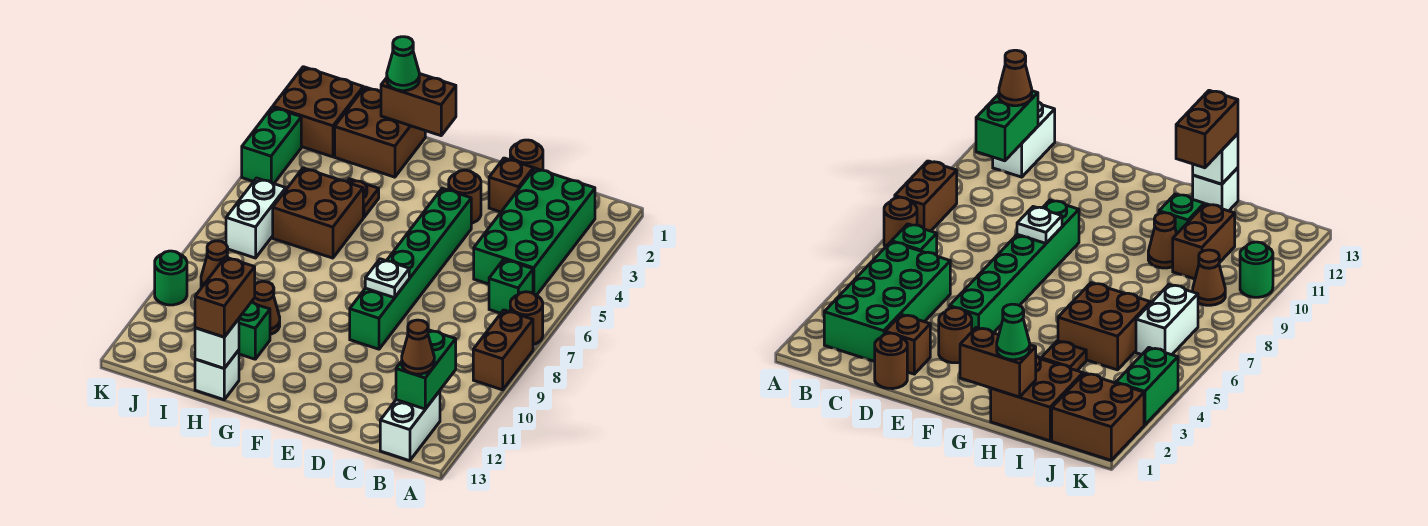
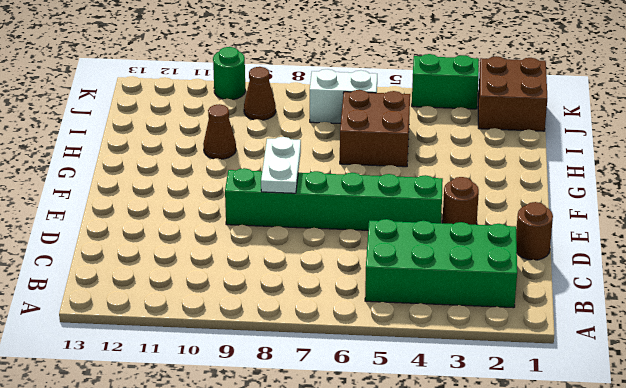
white plate E8:F8 level 2 -> white plate E8 level 2
none -> brown round brick A7 level 1
none -> brown brick A8:A9 level 1
none -> green brick B6 level 1

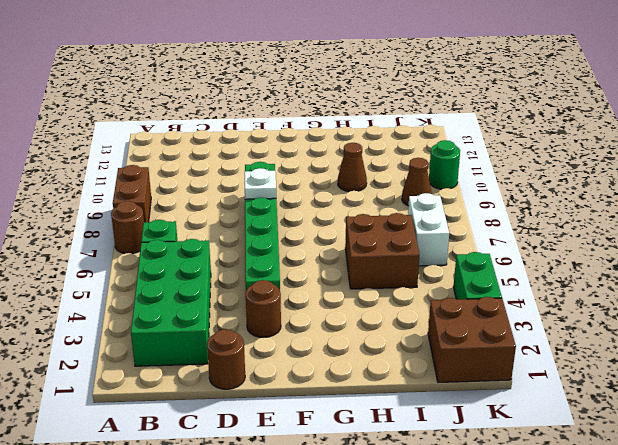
none -> white brick B12:B13 level 1
none -> brown brick D2 level 1
none -> brown brick H1:I2 level 1

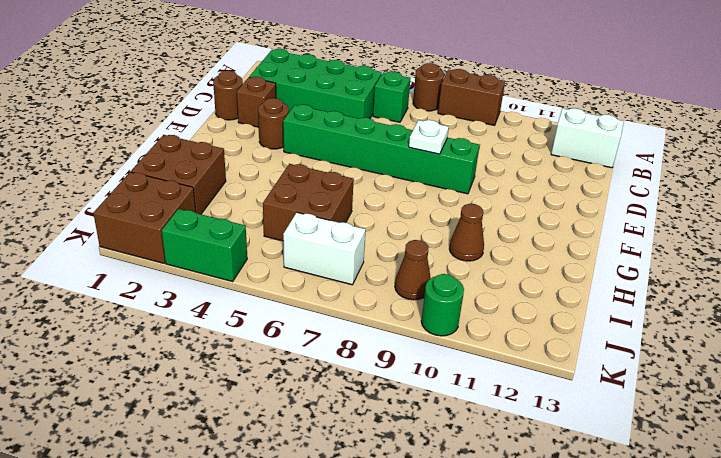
none -> brown plate H4 level 1
none -> green brick H11 level 1
none -> white brick H13 level 1

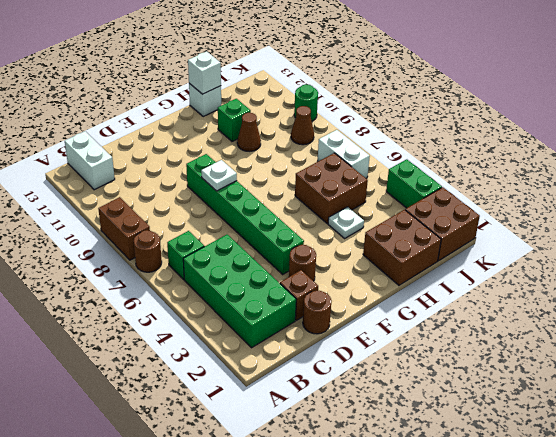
white plate H4 level 1 -> brown plate H4 level 1
none -> brown brick I10:I11 level 1
none -> green brick B11:B12 level 2
none -> brown brick G1:H1 level 2

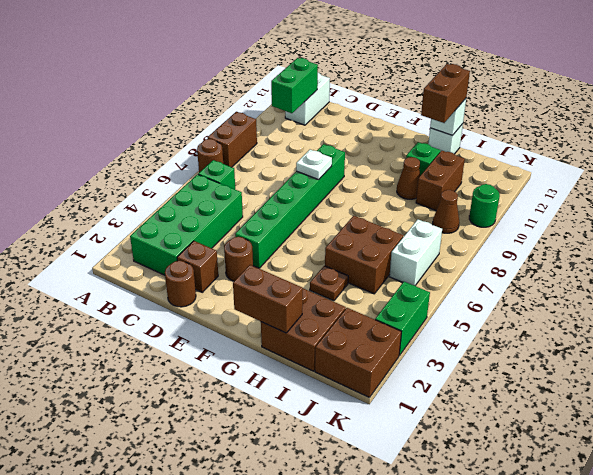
none -> brown cone B12 level 3
none -> green cone H1 level 3

